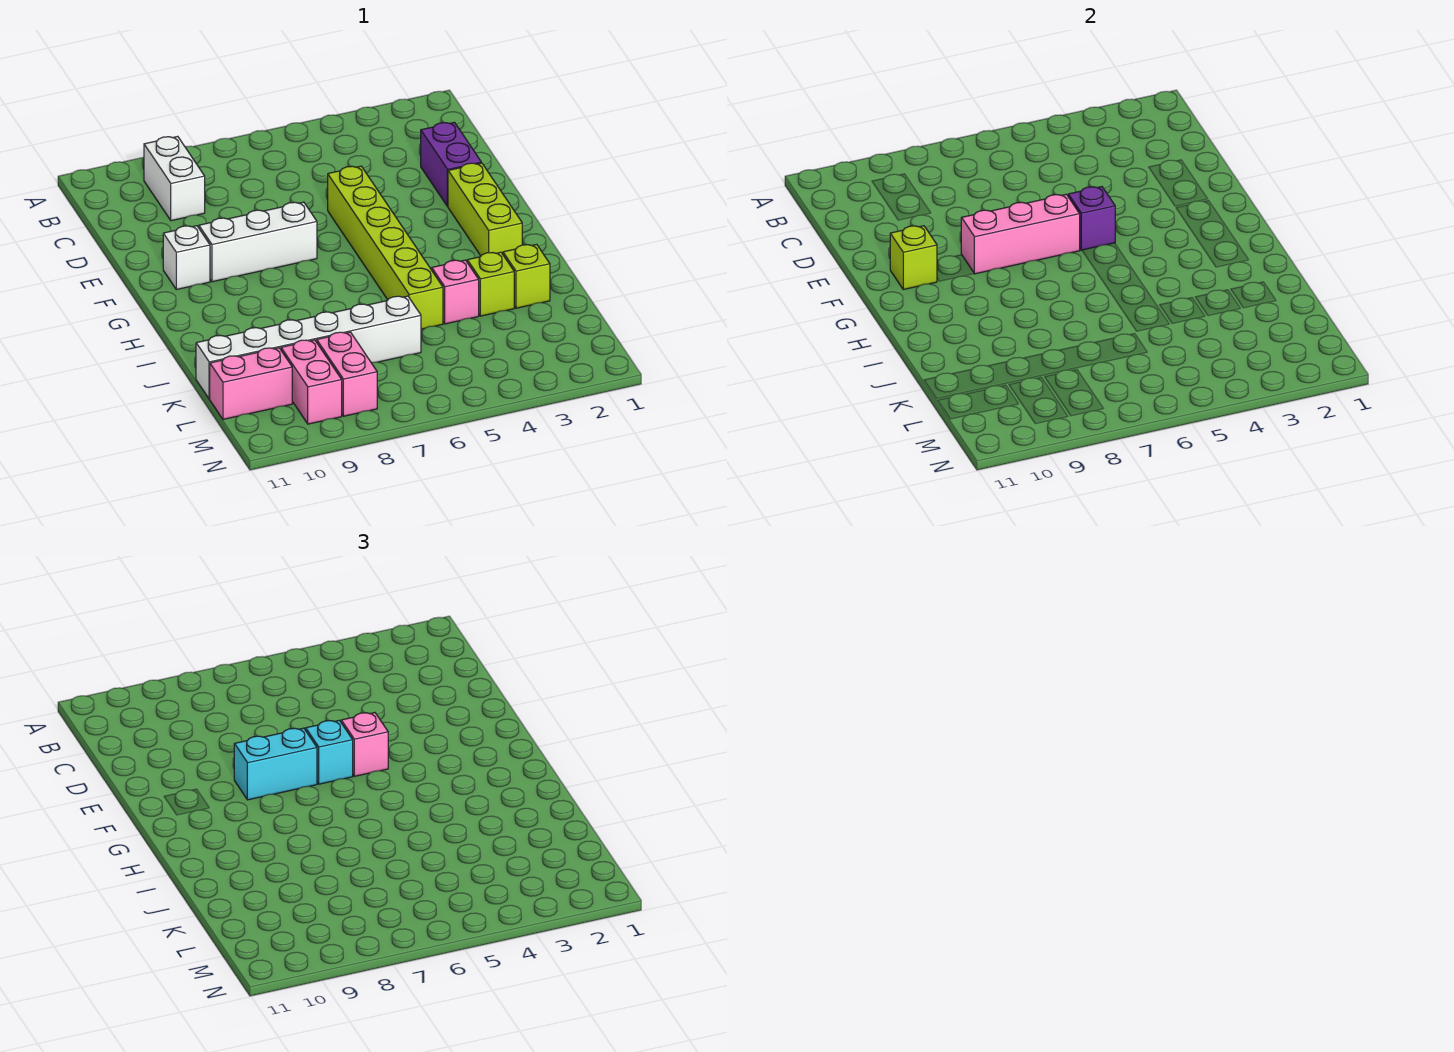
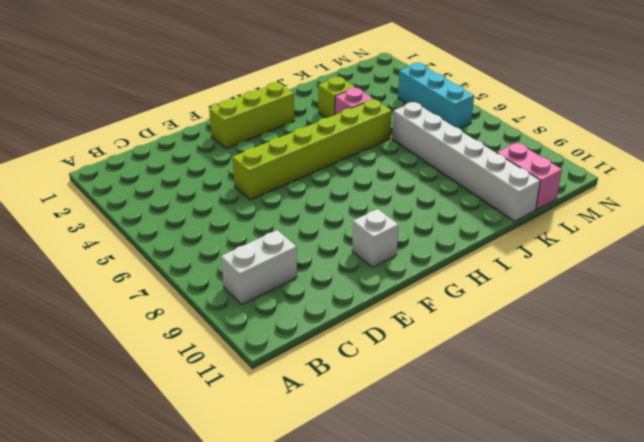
cyan brick M4:M6 level 1 -> none
none -> purple brick D2:E2 level 1
none -> white brick F7:F9 level 1
none -> lime brick J2 level 1

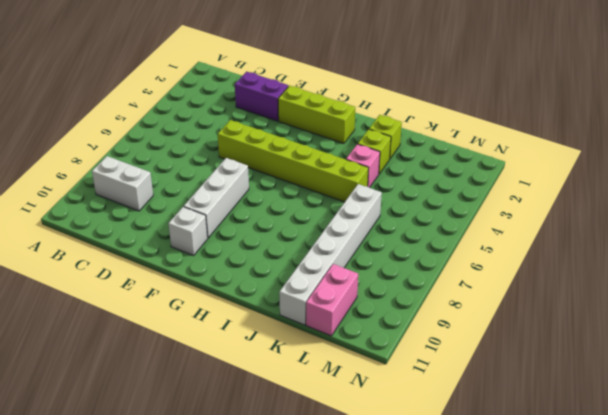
none -> pink brick L8:M8 level 1
none -> pink brick L9:M9 level 1
none -> purple brick F5 level 2

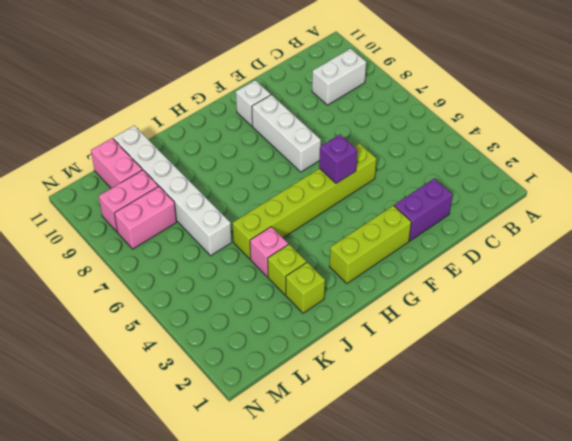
none -> pink brick F6:F8 level 2
none -> lime brick F10 level 2
none -> pink brick F5 level 3

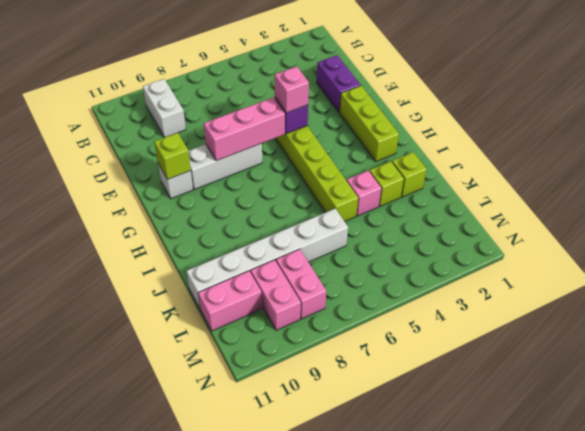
none -> cyan brick F6 level 3
none -> cyan brick F7:F8 level 3

